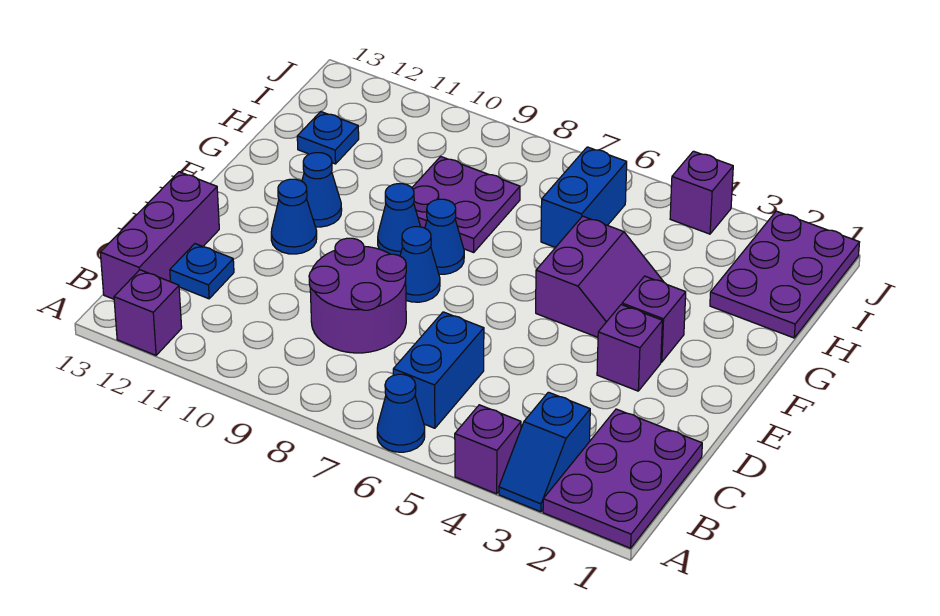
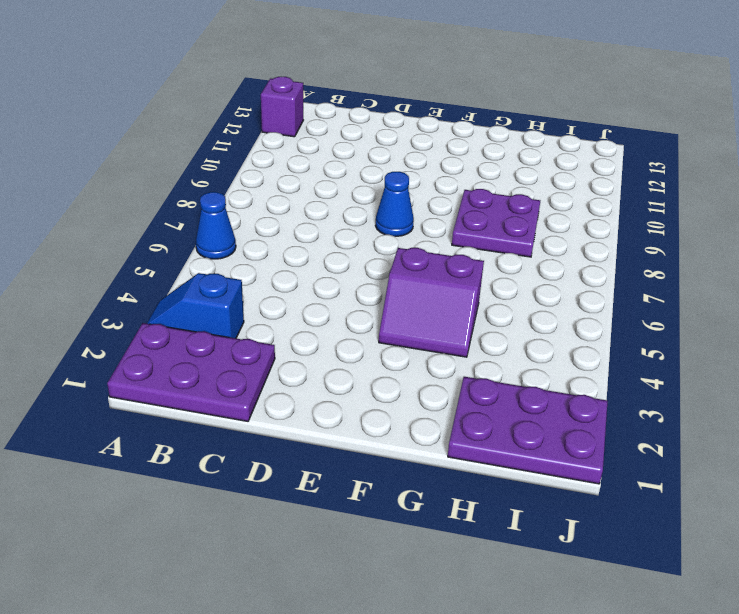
none -> purple brick A4 level 1
none -> blue brick B6:C6 level 1
none -> purple brick B13:D13 level 1

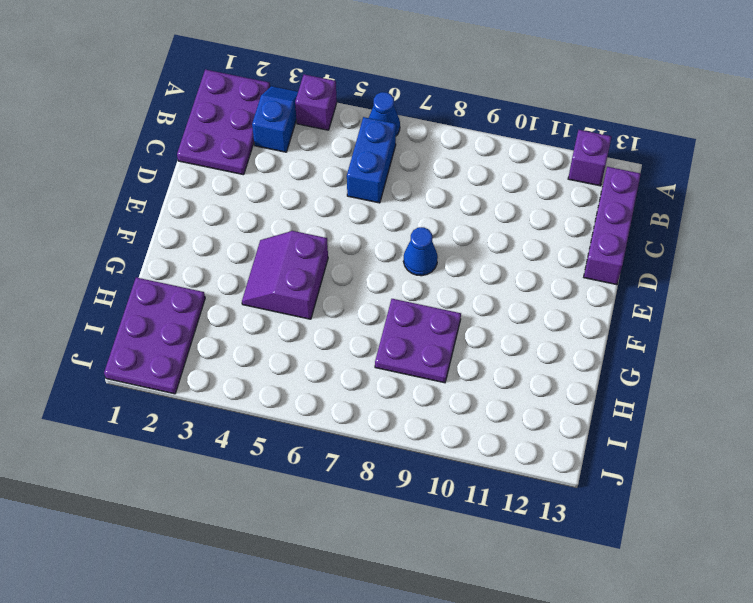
none -> purple round brick C8:D9 level 1
none -> blue plate C12 level 1
none -> purple brick E3 level 1

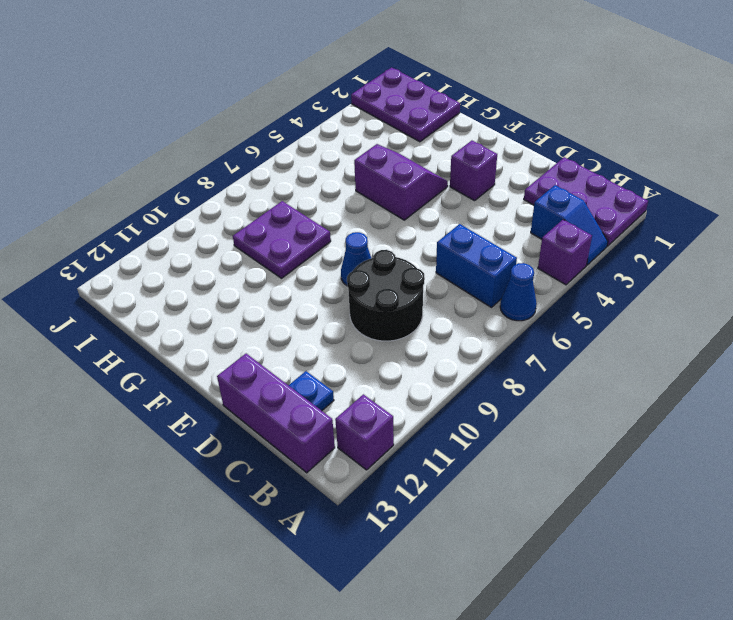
black round brick C8:D9 level 1 -> purple round brick C8:D9 level 1
none -> blue cone E11 level 1
none -> purple brick F3 level 1
none -> blue cone F8 level 1

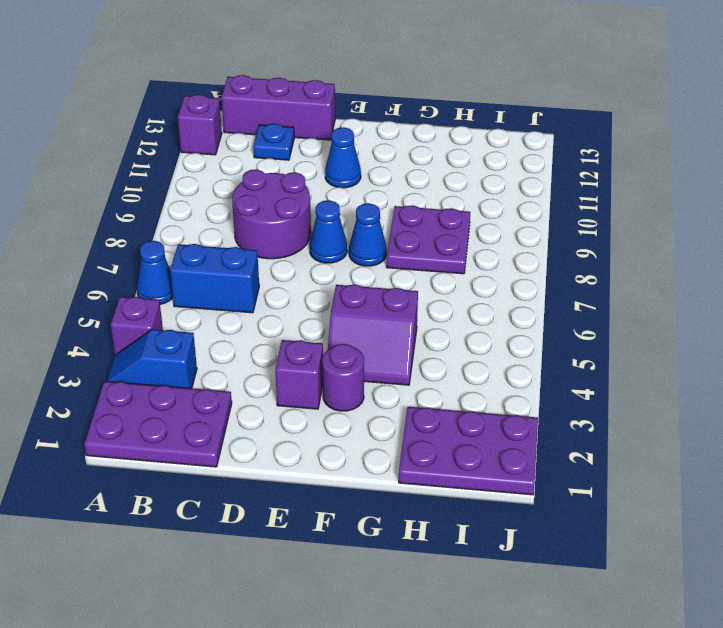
purple round brick F3 level 1 -> purple brick F3 level 1
none -> blue cone F9 level 1
none -> blue cone F11 level 1
none -> blue brick H6:I6 level 1

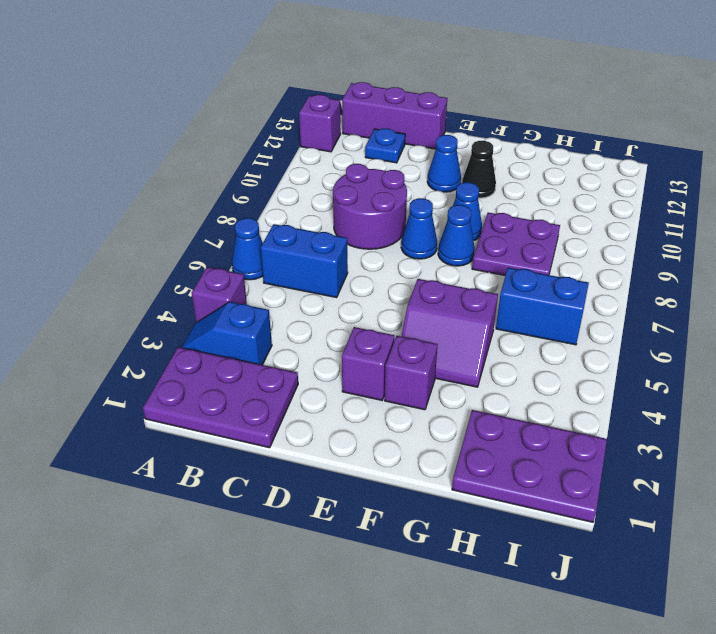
black cone F11 level 1 -> blue cone F11 level 1
none -> blue plate H12 level 1
none -> purple brick J4 level 1

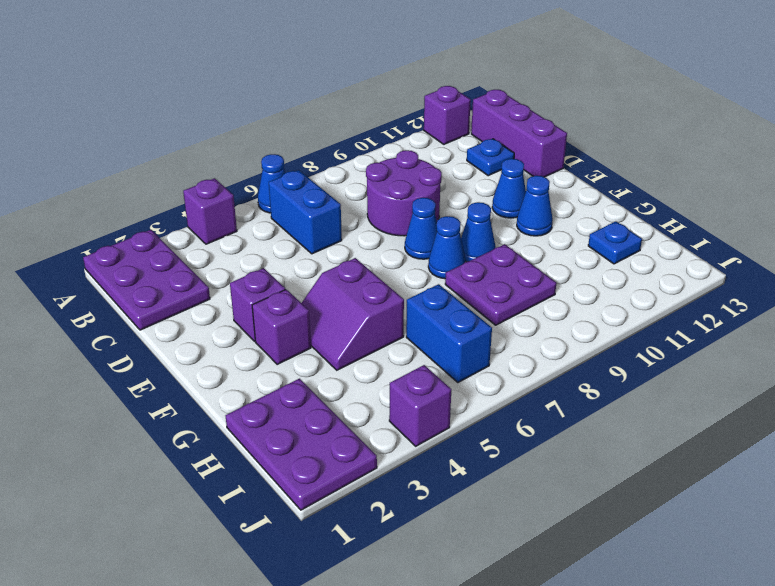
none -> blue slope A3:B3 level 1 top B

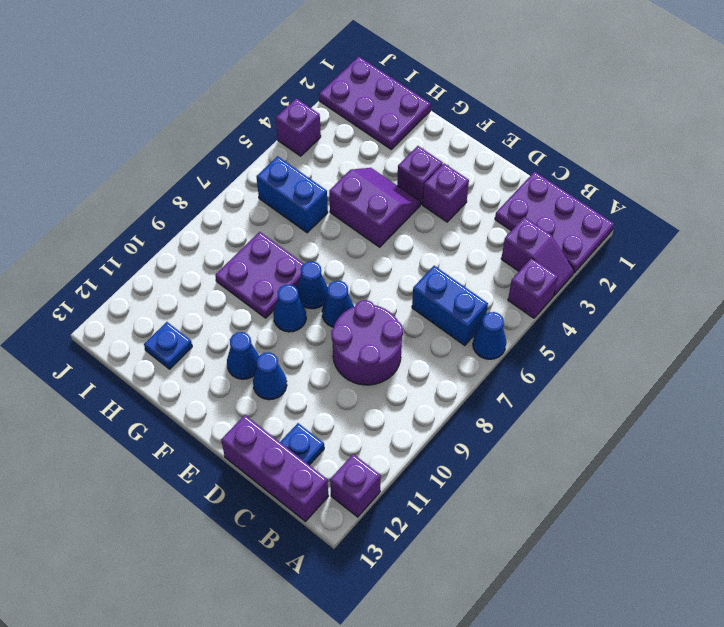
purple slope A3:B3 level 1 top B -> blue slope A3:B3 level 1 top B

